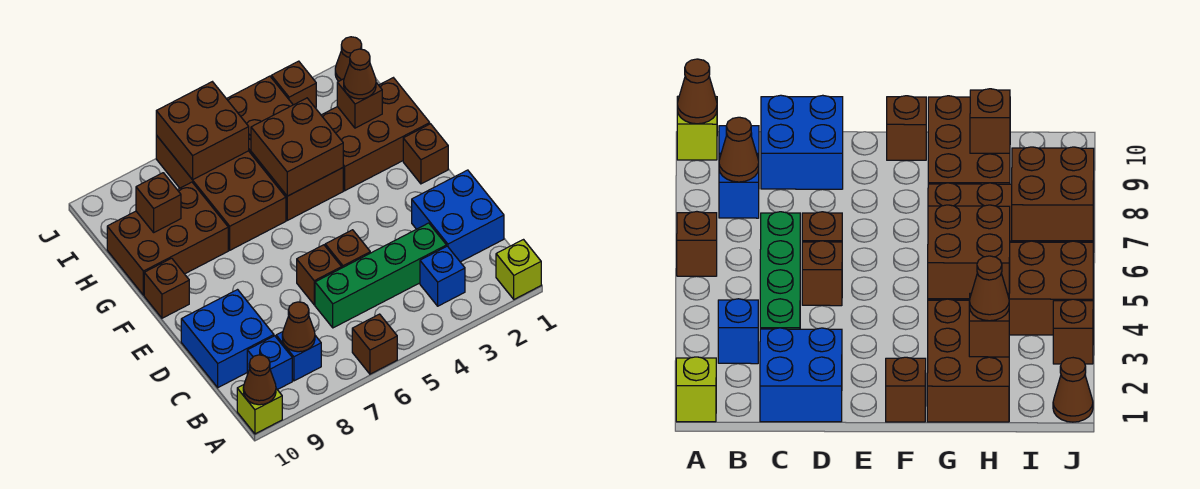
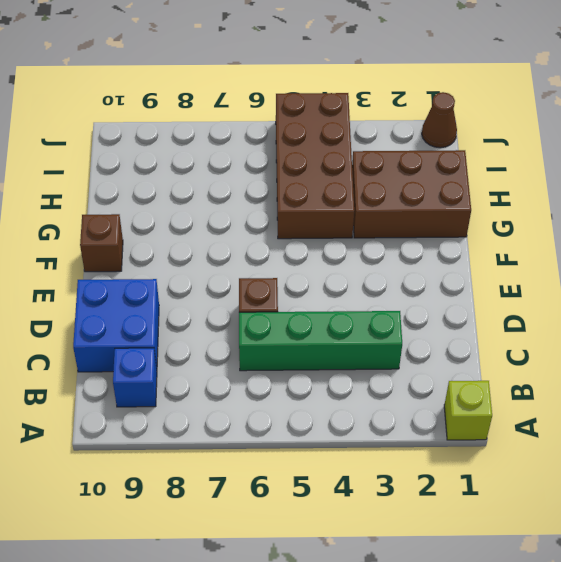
none -> brown brick A6 level 1
none -> lime brick A10 level 1
none -> blue brick B3 level 1

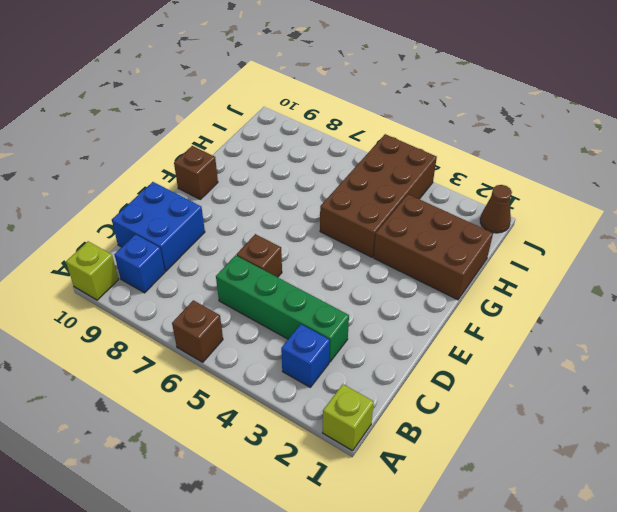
none -> blue brick B8 level 1
none -> blue brick C1:D2 level 1
none -> brown brick D5 level 1

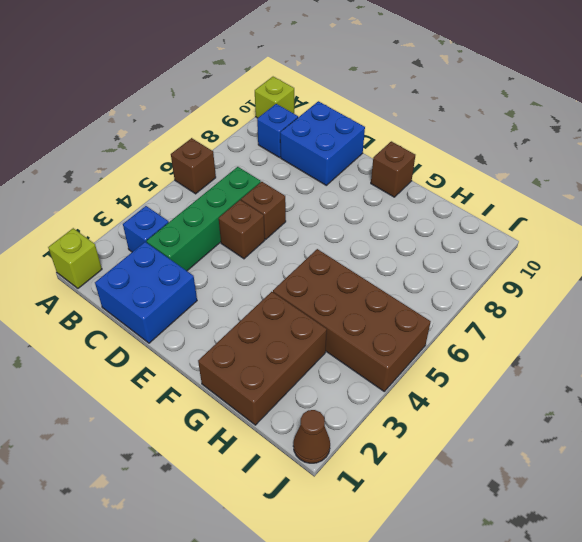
none -> blue brick B8 level 1
none -> brown brick F1 level 1
none -> brown brick G6:J7 level 1

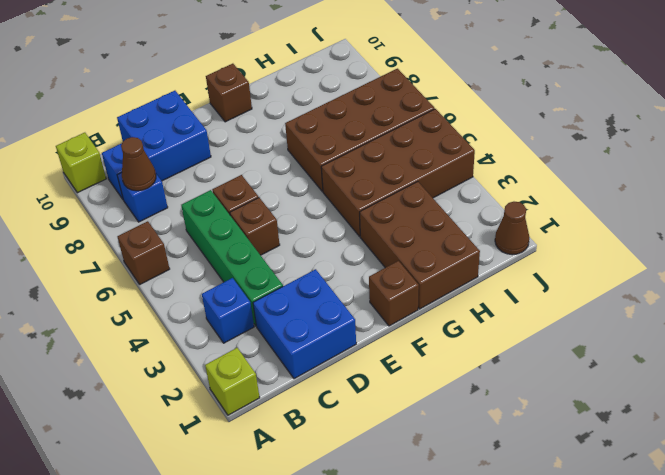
none -> brown brick G8:H10 level 1
none -> brown brick J3 level 1
none -> brown cone A10 level 2

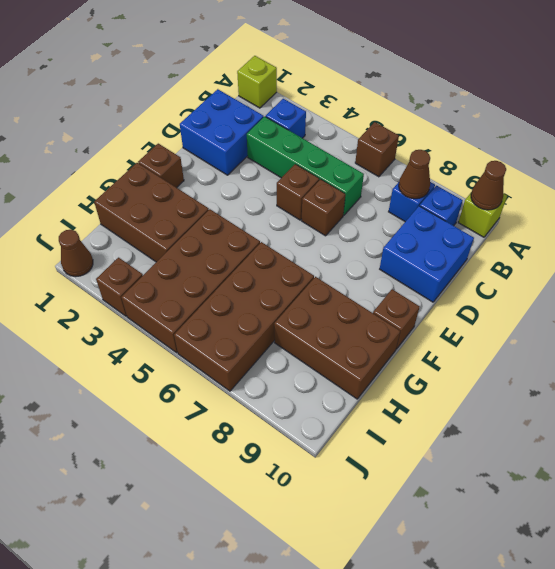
none -> brown brick G4:H5 level 2
none -> brown brick H2 level 2
none -> brown brick H9 level 2

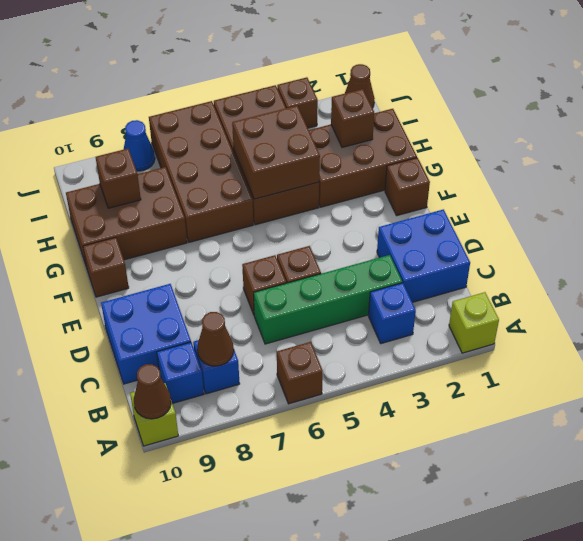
blue cone J8 level 1 -> none
none -> brown brick I6:J7 level 2
none -> brown cone H2 level 3

